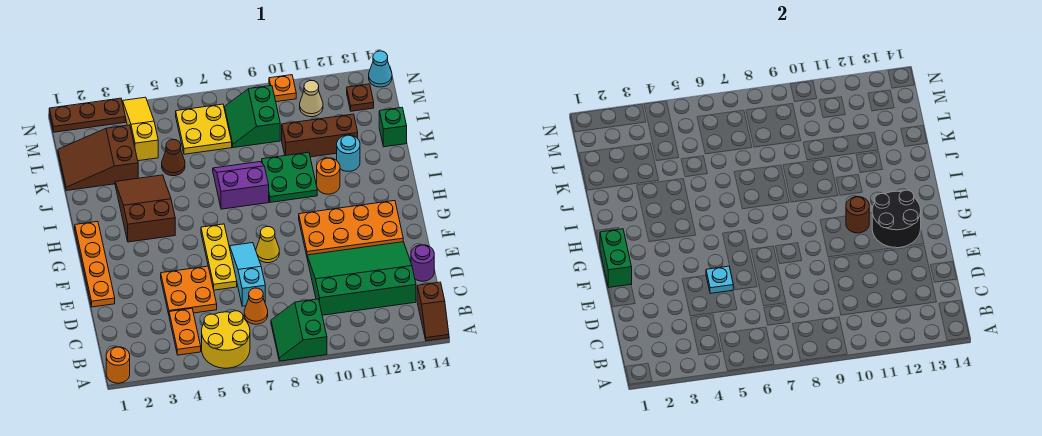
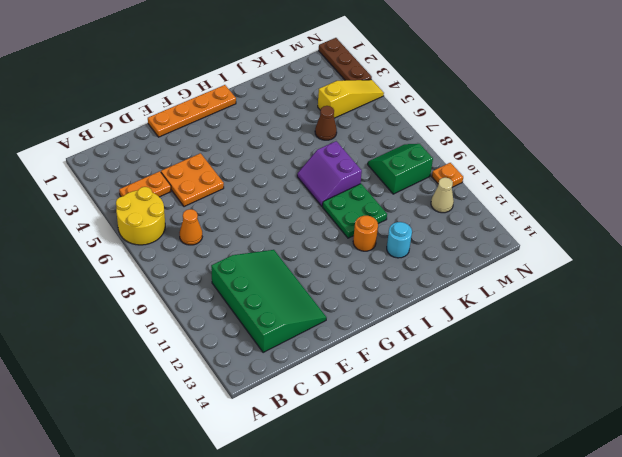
purple slope I7:J8 level 1 top J -> purple slope I7:J8 level 1 top I
none -> orange round brick A1 level 1
none -> green slope A8:B9 level 1 top 9
none -> brown slope A14:B14 level 1 top B
none -> cyan slope D7:F7 level 1 top D

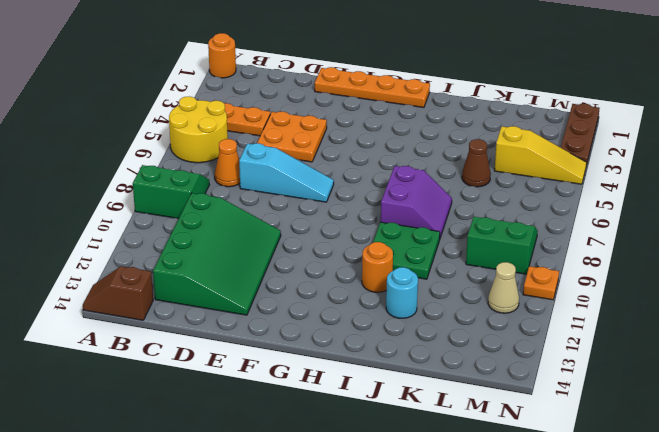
none -> purple round brick D14 level 1
none -> yellow plate E6:G6 level 1
none -> yellow cone F8 level 1
none -> orange plate F10:G13 level 1

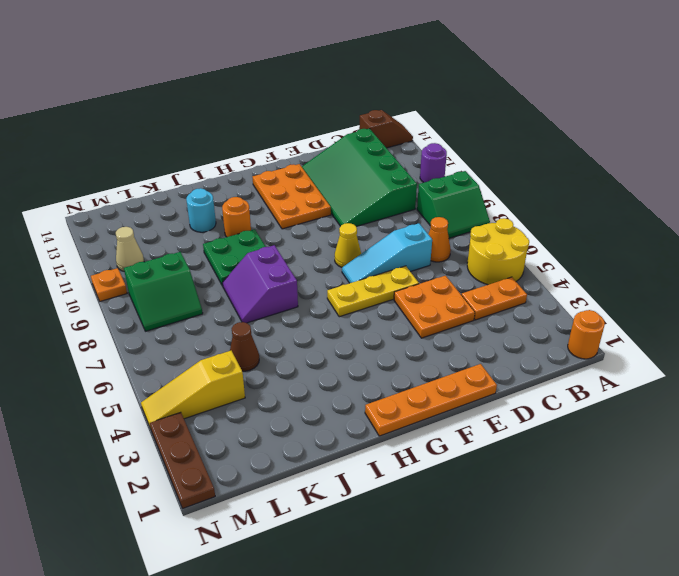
purple round brick A11 level 1 -> purple round brick D14 level 1
orange plate F11:G13 level 1 -> orange plate F10:G13 level 1
none -> brown slope H3:J4 level 1 top H
none -> brown slope K1:L3 level 1 top 3
none -> brown brick K10:K12 level 1
none -> green brick K14 level 1

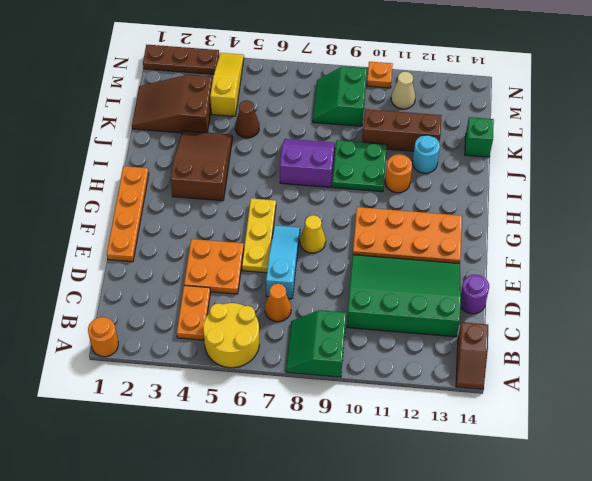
none -> yellow plate L6:M7 level 1
none -> brown plate M13 level 1
none -> cyan cone N14 level 1
none -> cyan plate E5 level 2

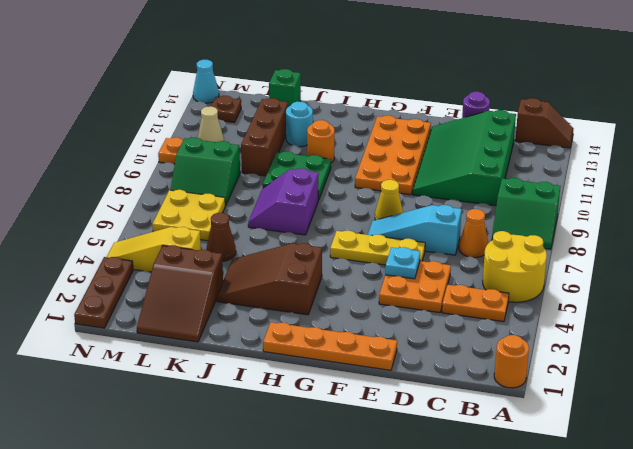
none -> green brick F1:G1 level 2
none -> black round brick F12:G13 level 2
none -> brown round brick G11 level 2

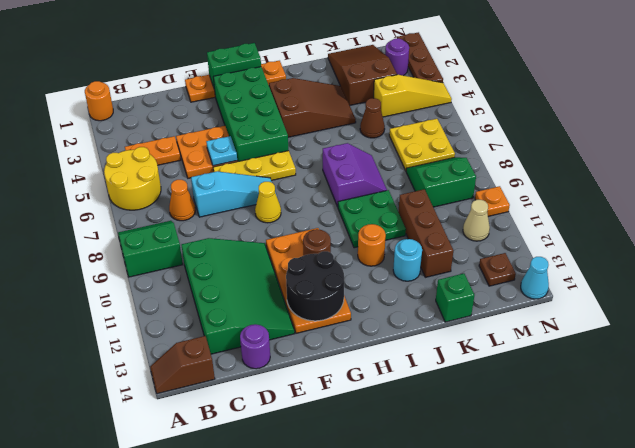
green brick F2:G5 level 1 -> none
purple round brick M2 level 1 -> none

